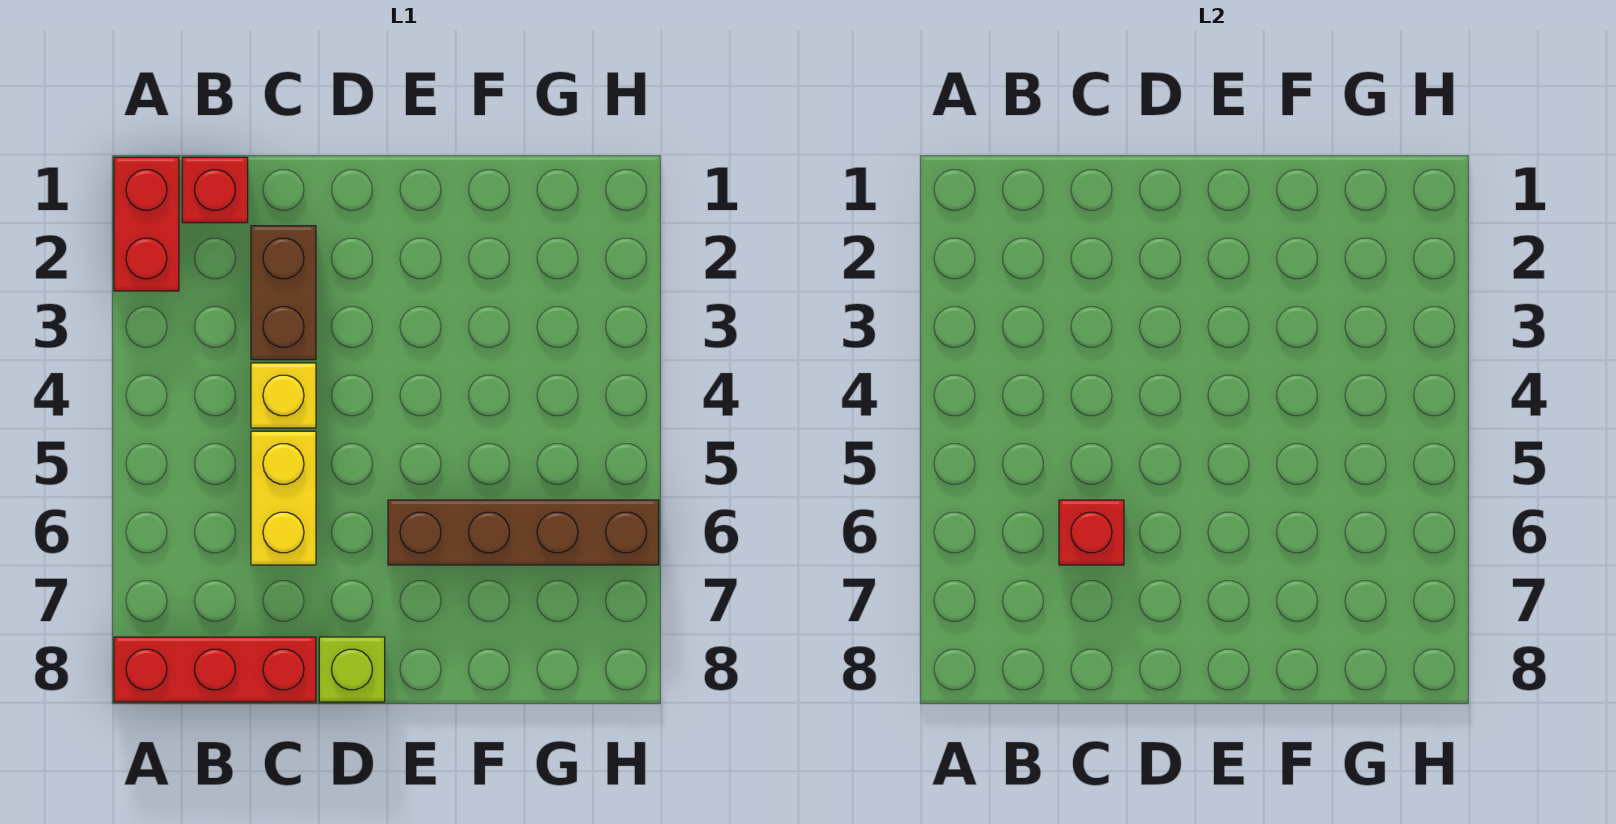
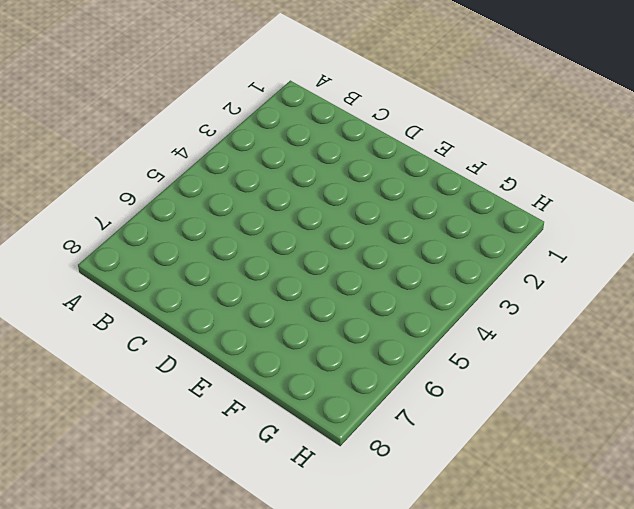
none -> red brick A1:A2 level 1
none -> red brick A8:C8 level 1

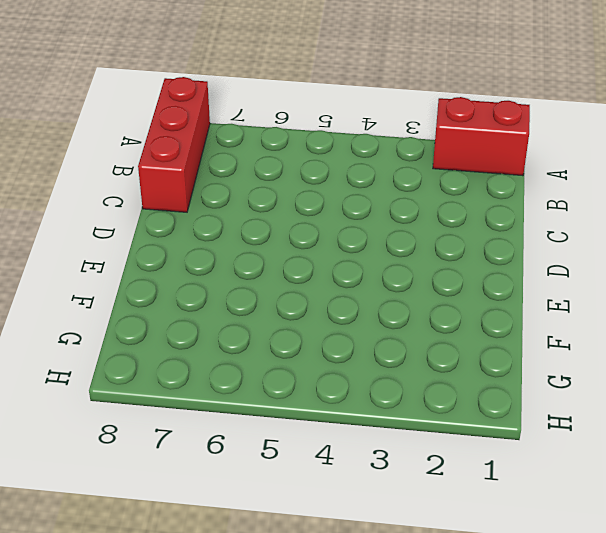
none -> red brick B1 level 1
none -> brown brick C2:C3 level 1

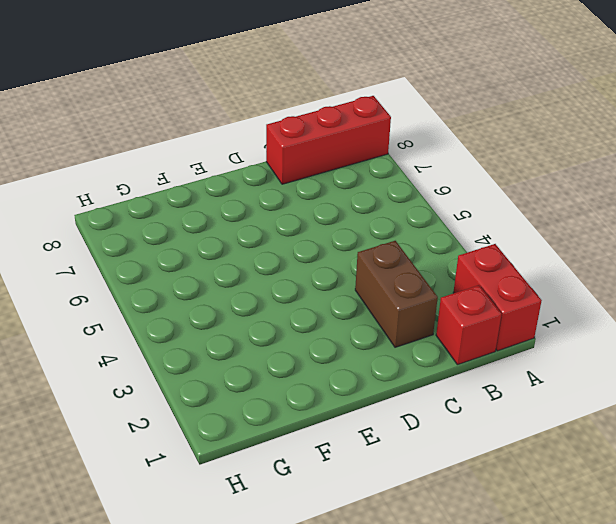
none -> yellow brick C4 level 1
none -> yellow brick C5:C6 level 1

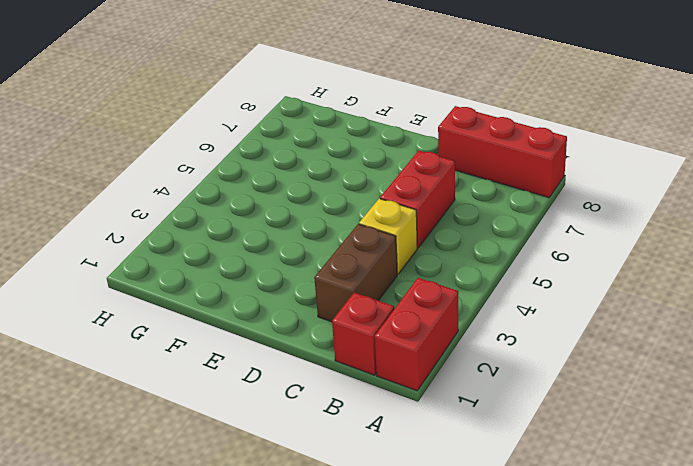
red brick C5:C6 level 1 -> yellow brick C5:C6 level 1
none -> lime brick D8 level 1
none -> brown brick E6:H6 level 1

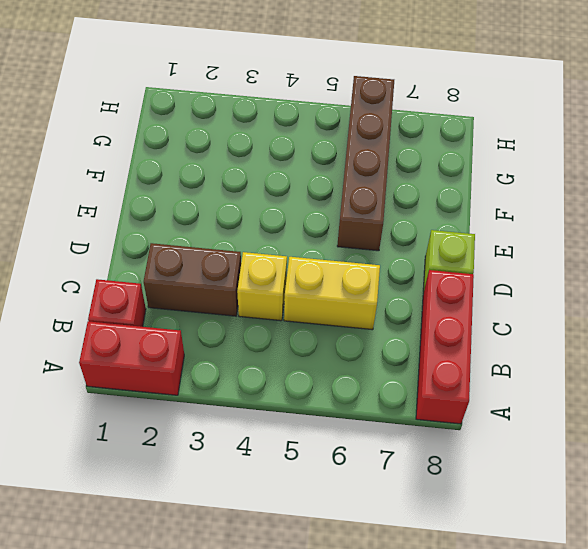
none -> red brick C6 level 2

